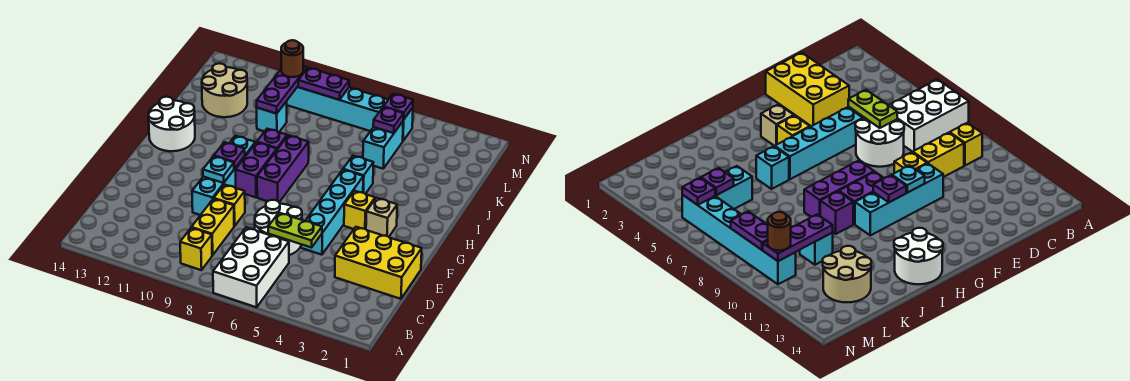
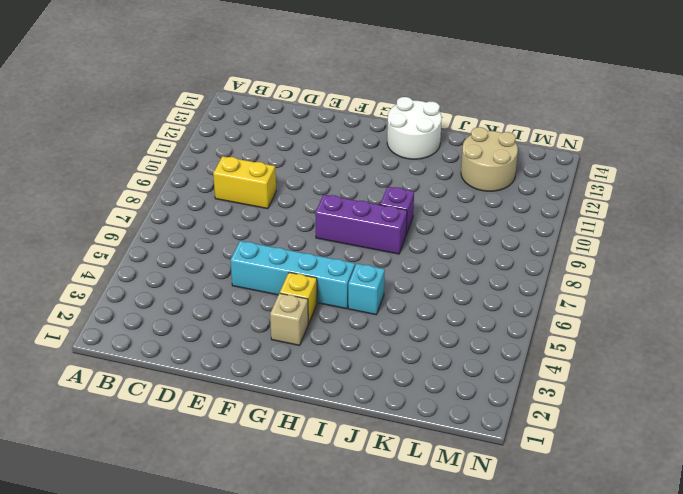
none -> white brick A6:C7 level 1
none -> yellow brick B9 level 1
none -> yellow brick D1:E3 level 1

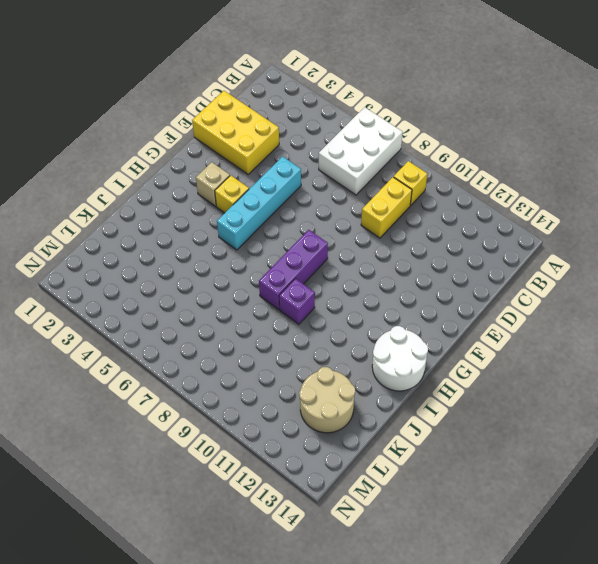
none -> white round brick D6:E7 level 1
none -> yellow brick E9 level 1
none -> cyan brick E10:H10 level 1

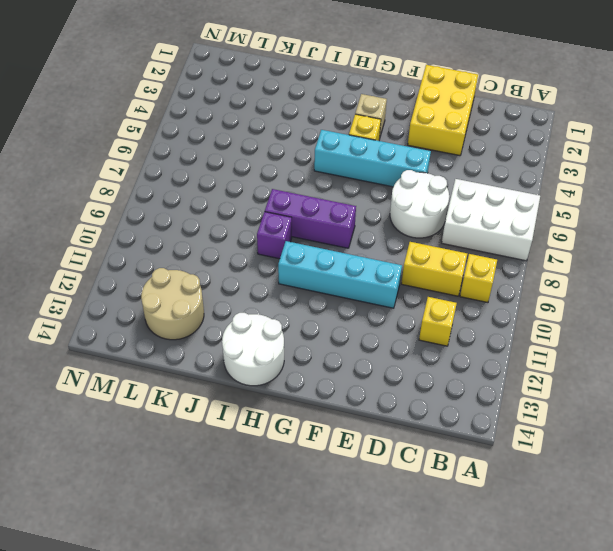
yellow brick C11 level 1 -> yellow brick E9 level 1
none -> purple brick G9:H9 level 1
none -> cyan brick I5 level 1
none -> cyan brick K5:L5 level 1

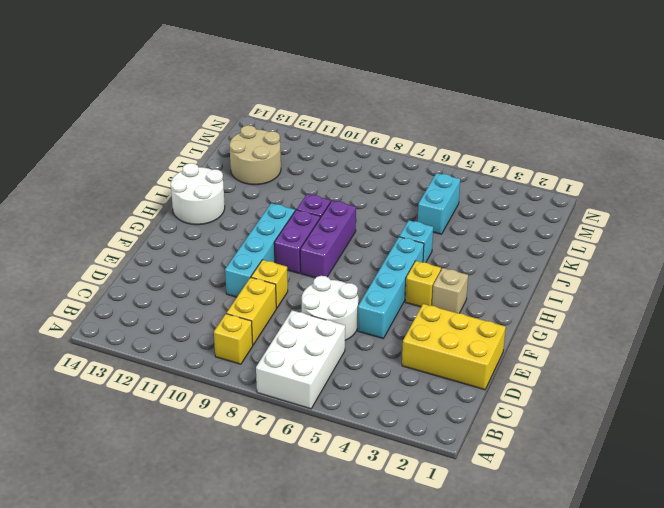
none -> cyan brick K10 level 1
none -> cyan brick M5:M10 level 1
none -> lime plate D5:D6 level 2

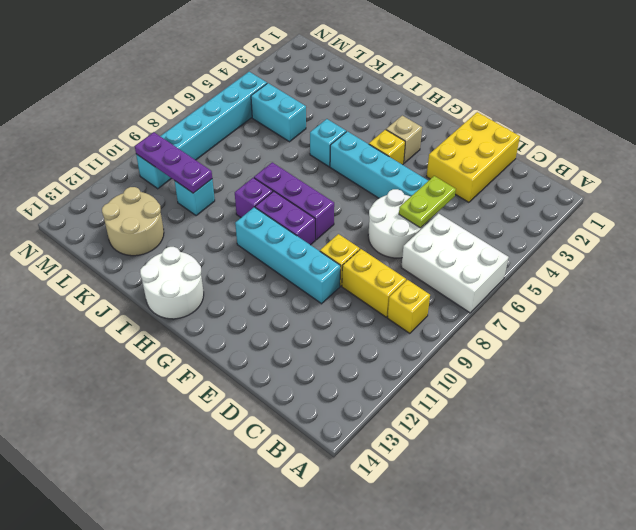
none -> cyan plate F10 level 2
none -> purple plate G10 level 2
none -> purple plate L5 level 2

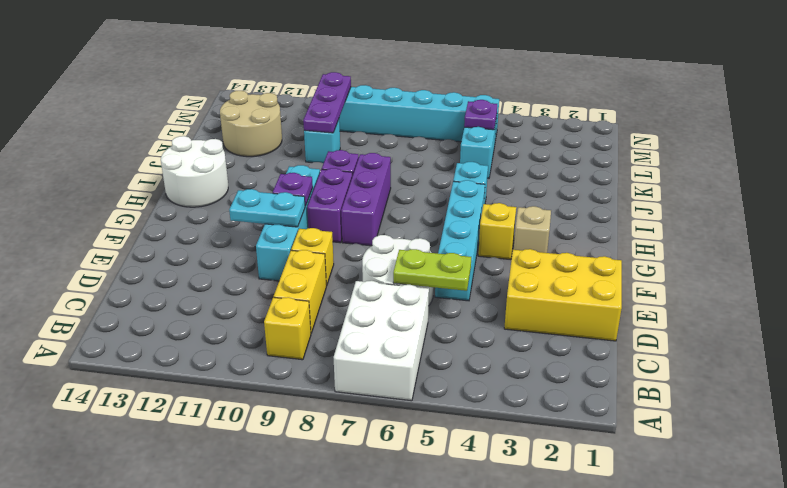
cyan plate F10:F11 level 2 -> cyan plate F10 level 2
none -> purple plate M5 level 2
none -> purple plate M8:M9 level 2
none -> brown round brick M10 level 3

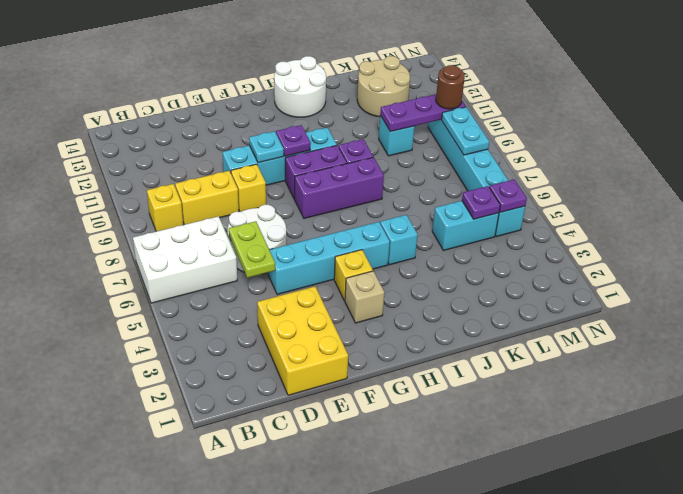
cyan plate M8:M9 level 2 -> purple plate M8:M9 level 2

